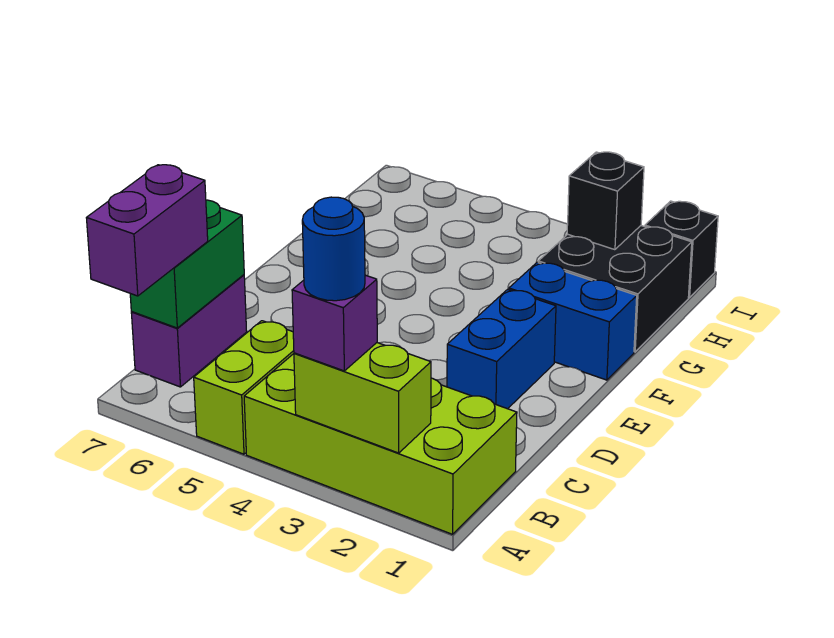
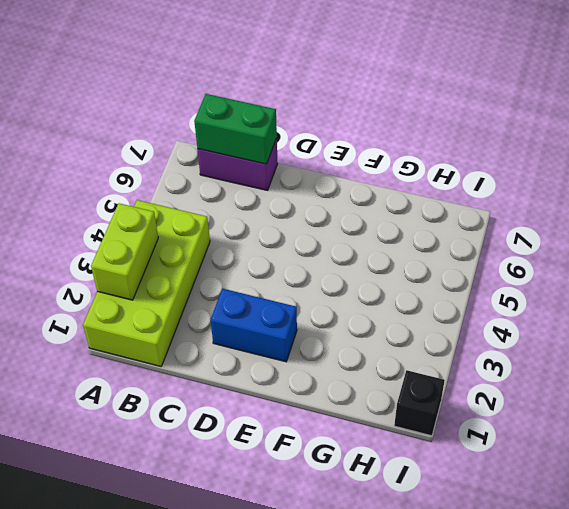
none -> lime brick A5:B5 level 1
none -> blue brick F1:F2 level 1
none -> black brick G1:H2 level 1

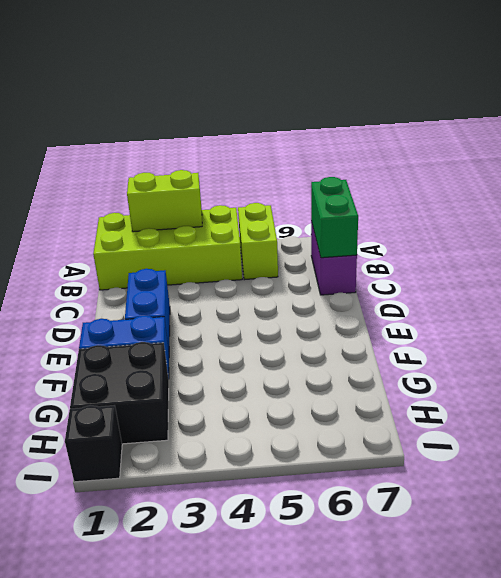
none -> black brick H2 level 2
none -> purple brick A3 level 3
none -> purple brick A7:B7 level 3

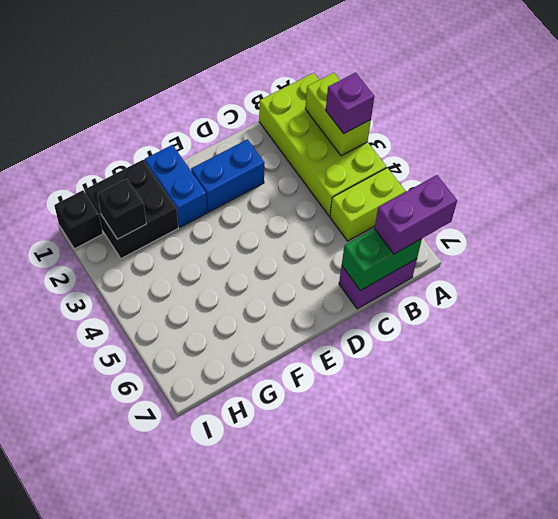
none -> blue round brick A3 level 4

